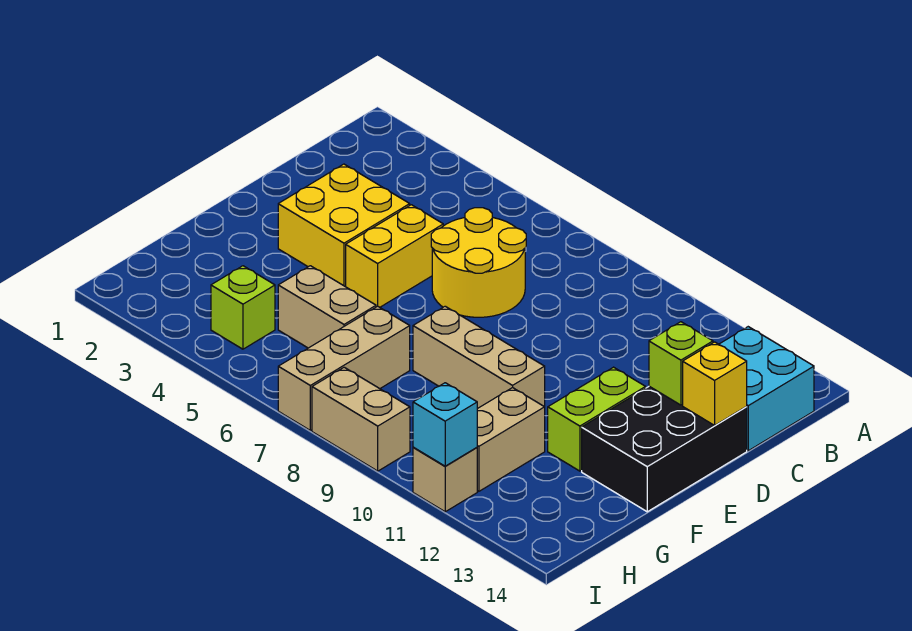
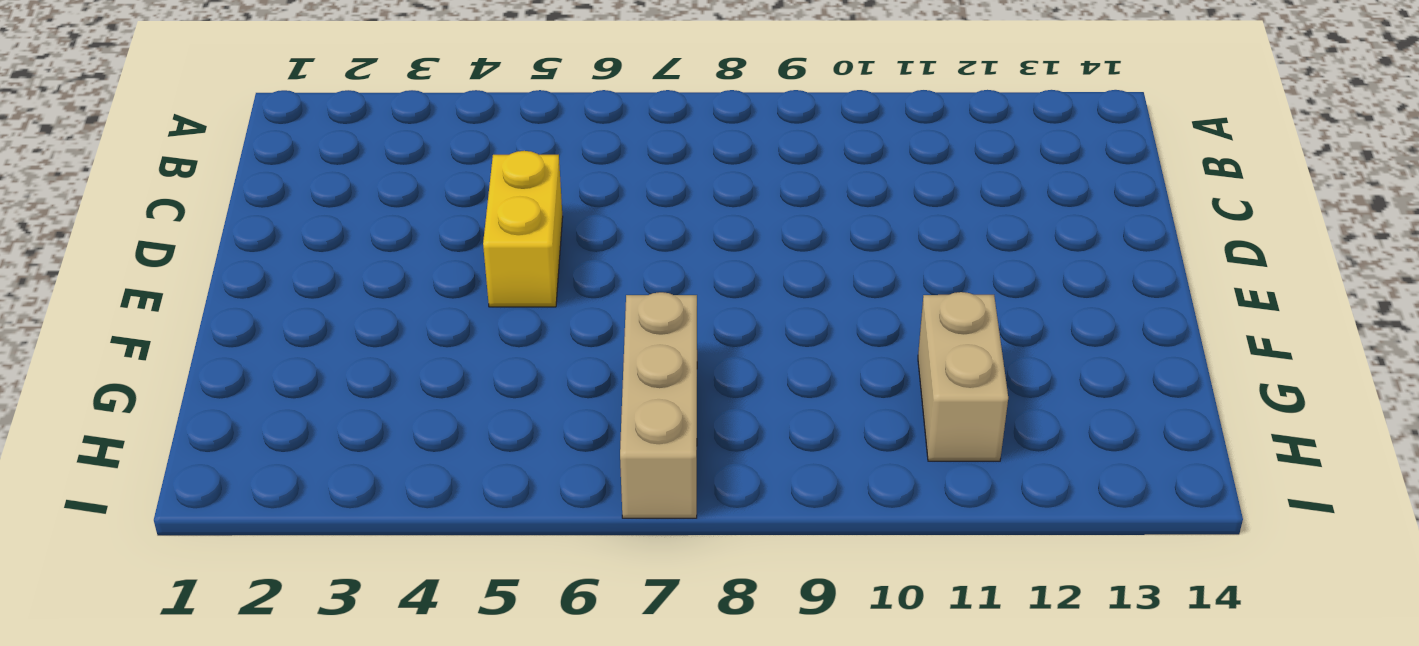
none -> cyan brick B13:C14 level 1
none -> yellow round brick C6:D7 level 1
none -> yellow brick D3:E4 level 1

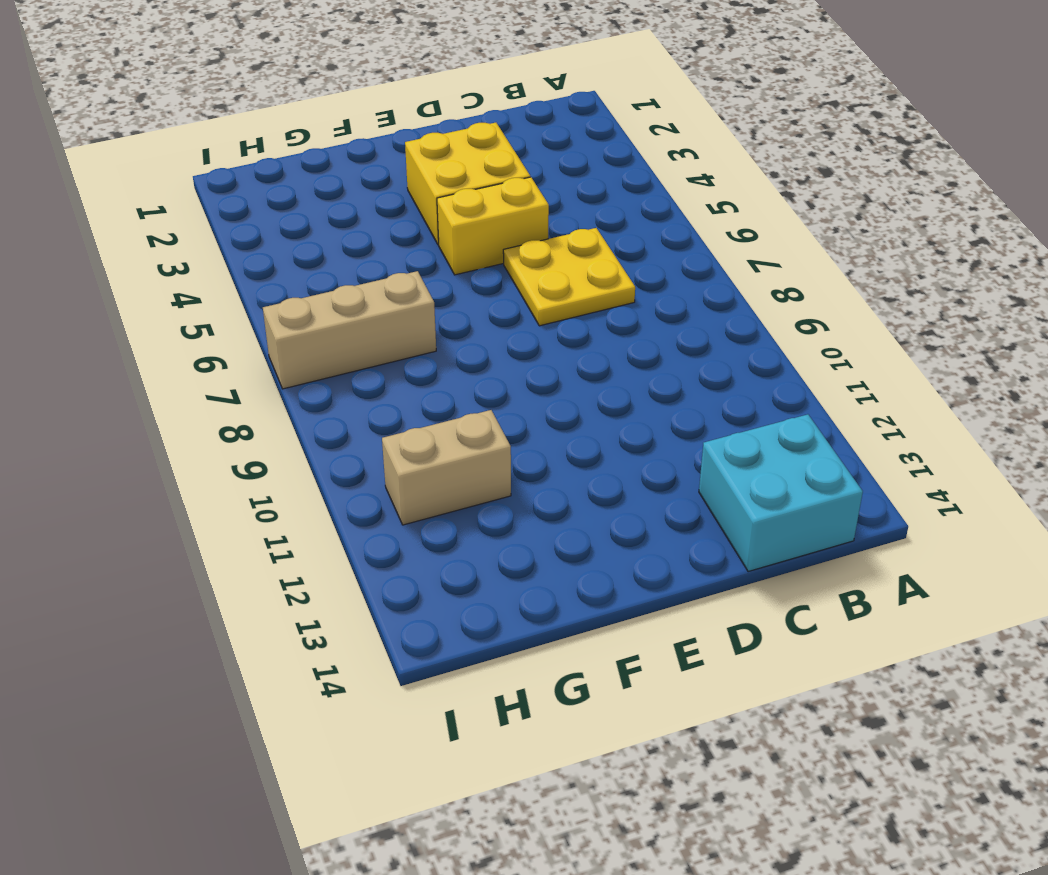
yellow plate C6:D7 level 1 -> yellow round brick C6:D7 level 1
none -> black brick D13:F14 level 1
none -> lime brick E12:F12 level 1
none -> tan brick F8:F10 level 1

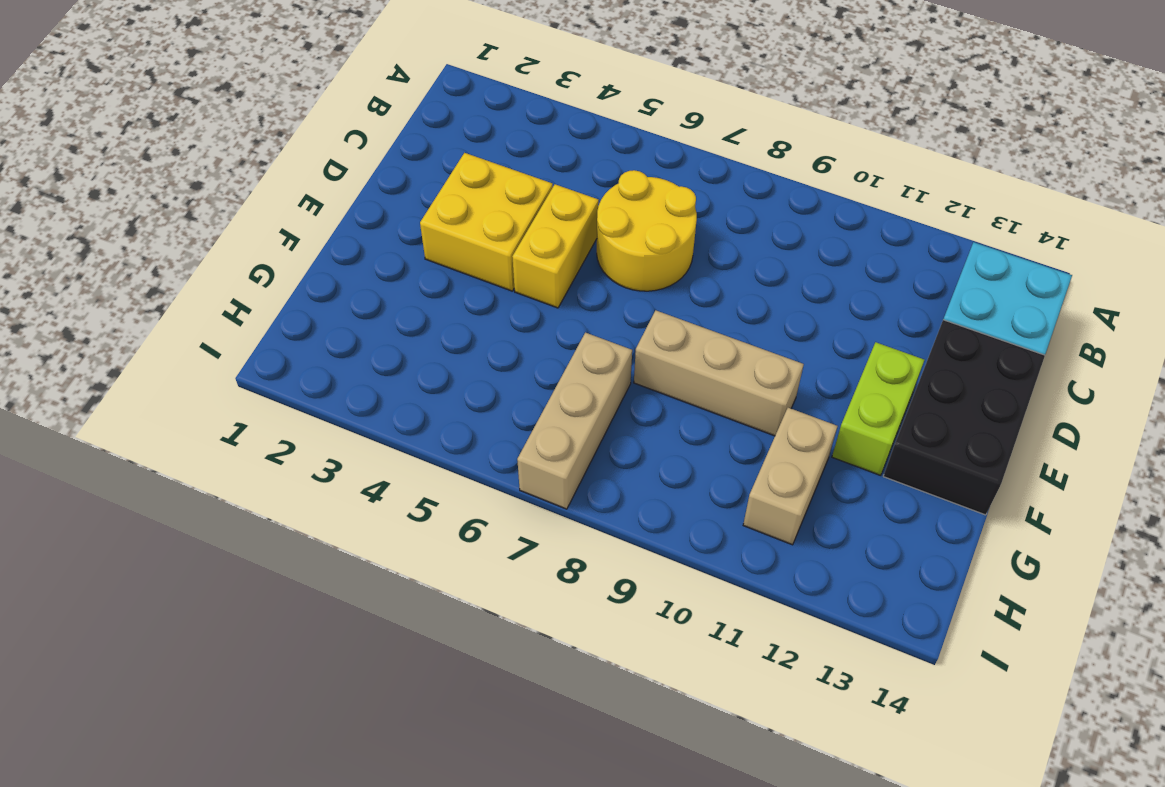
none -> tan brick G5:G6 level 1
none -> lime brick H4 level 1
none -> tan brick I8:I9 level 1

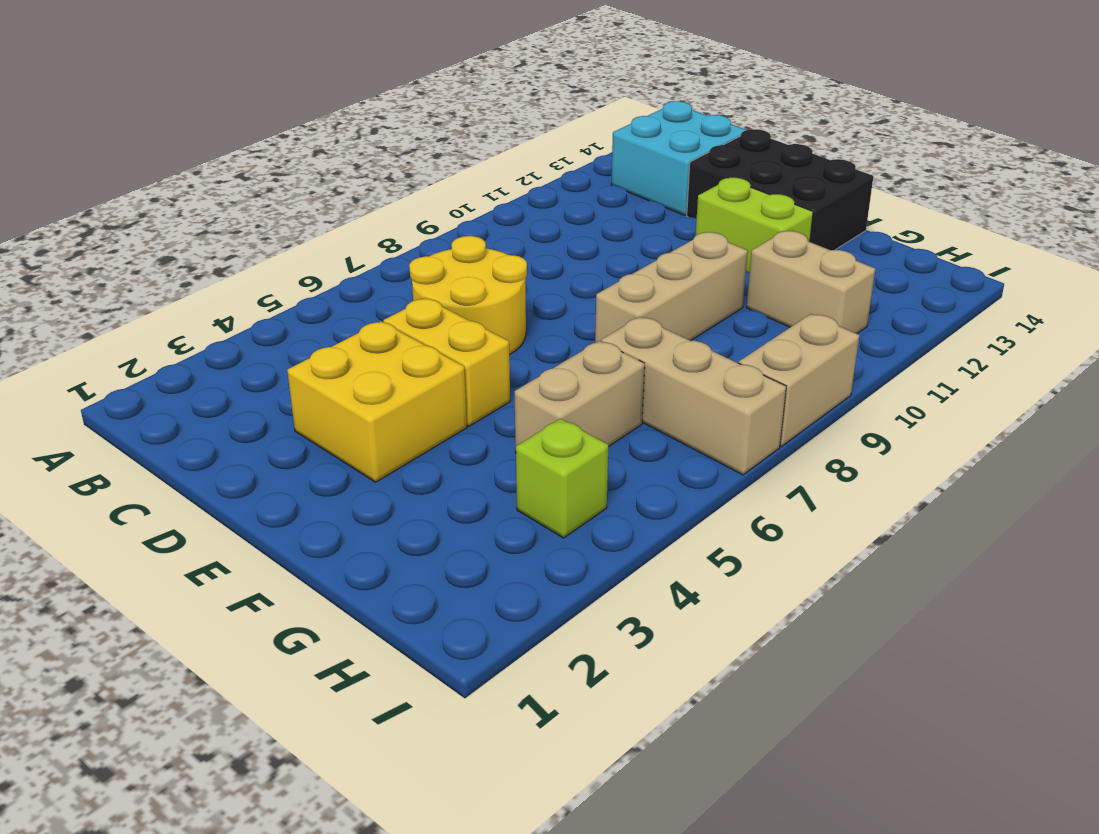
none -> tan brick I11 level 1
none -> lime brick D13 level 2
none -> yellow brick D14 level 2

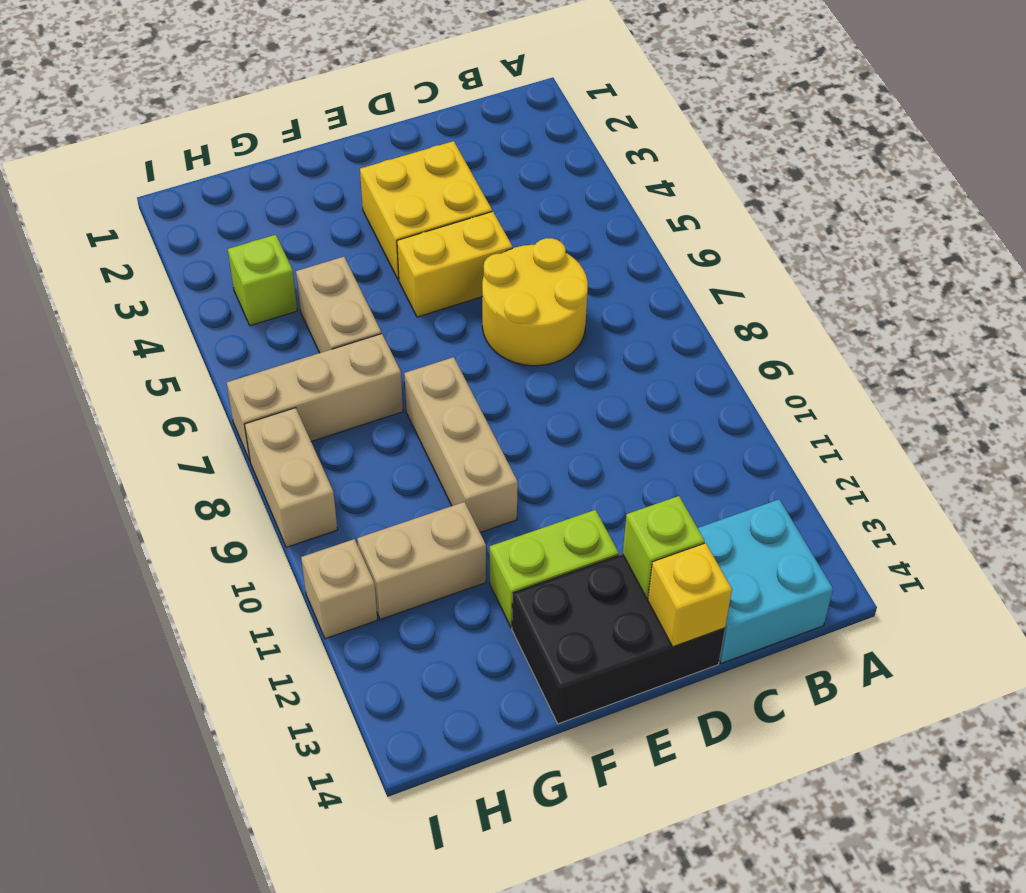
none -> cyan brick I11 level 2

